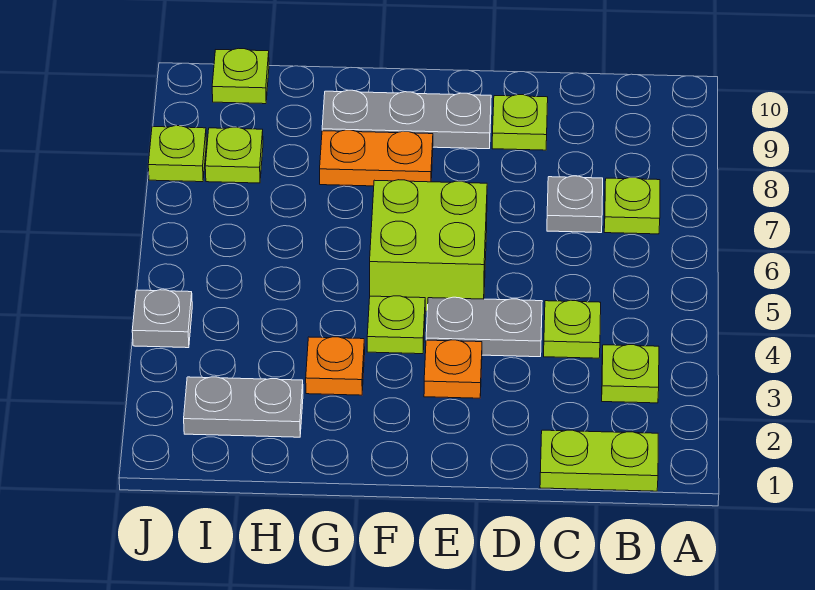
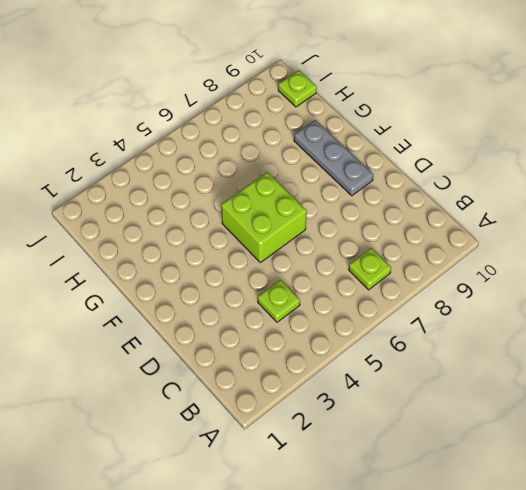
none -> lime plate B1:C1 level 1
none -> lime plate B3 level 1
none -> grey plate C7 level 1

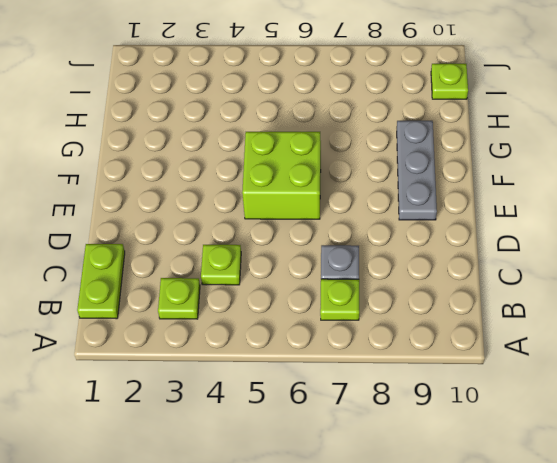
none -> grey plate D4:E4 level 1
none -> lime plate D9 level 1
none -> orange plate E3 level 1

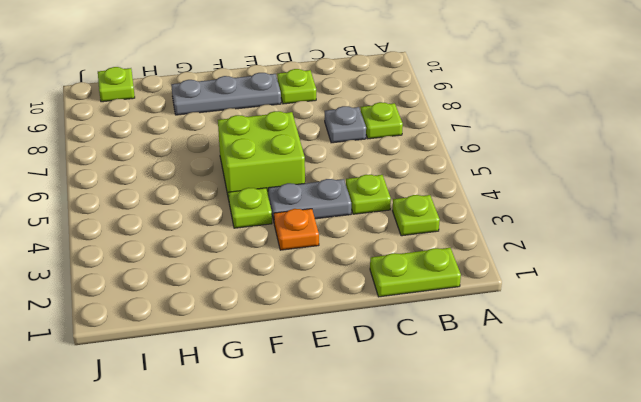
none -> orange plate F8:G8 level 1
none -> orange plate G3 level 1
none -> grey plate H2:I2 level 1

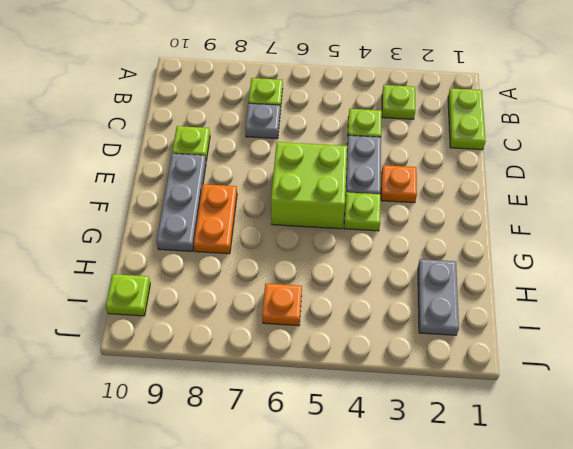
orange plate I6 level 1 -> orange plate G3 level 1
none -> lime plate I8 level 1
none -> grey plate J4 level 1
none -> lime plate J8 level 1

